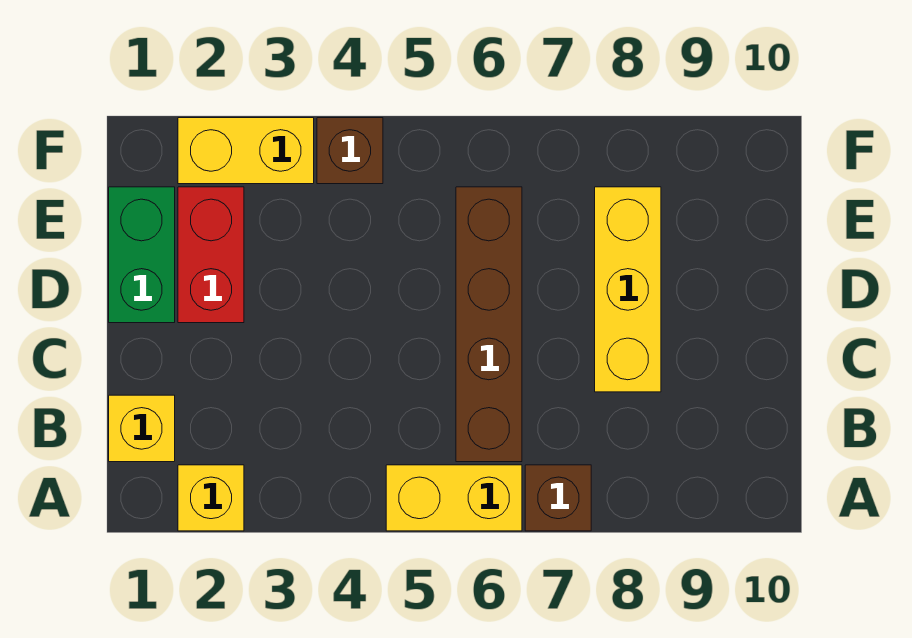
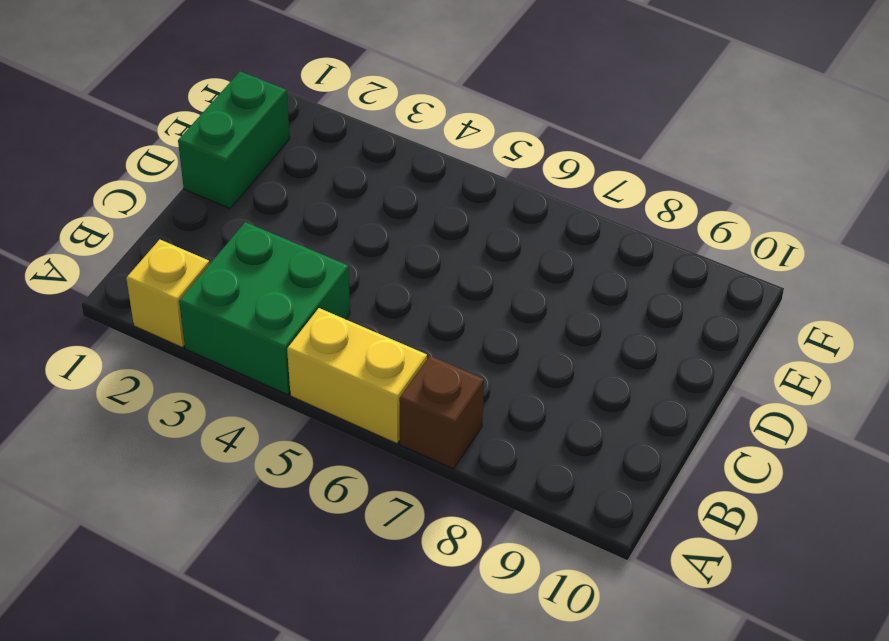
green brick A3:B4 level 1 -> none
none -> yellow brick B1 level 1
none -> brown brick B6:E6 level 1

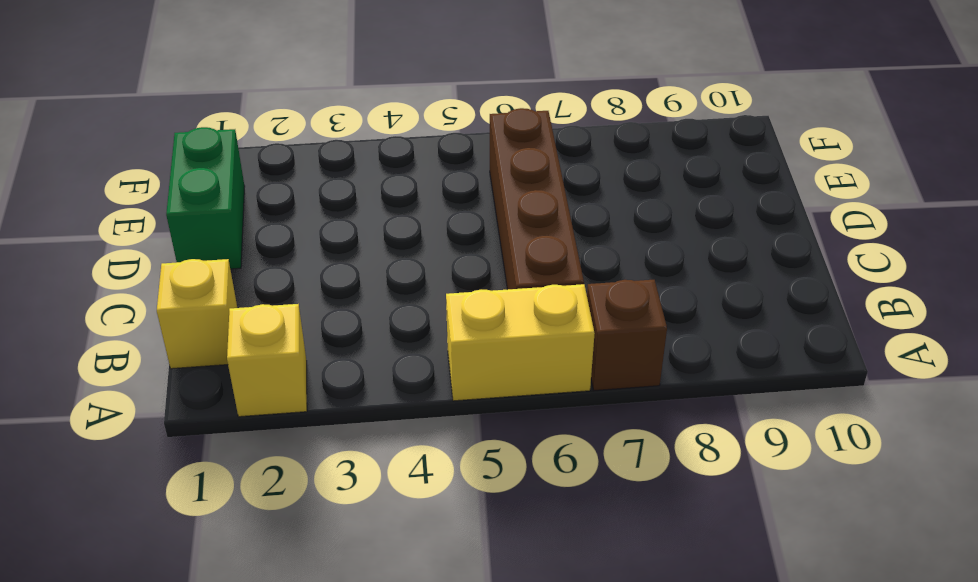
none -> yellow brick C8:E8 level 1
none -> red brick D2:E2 level 1

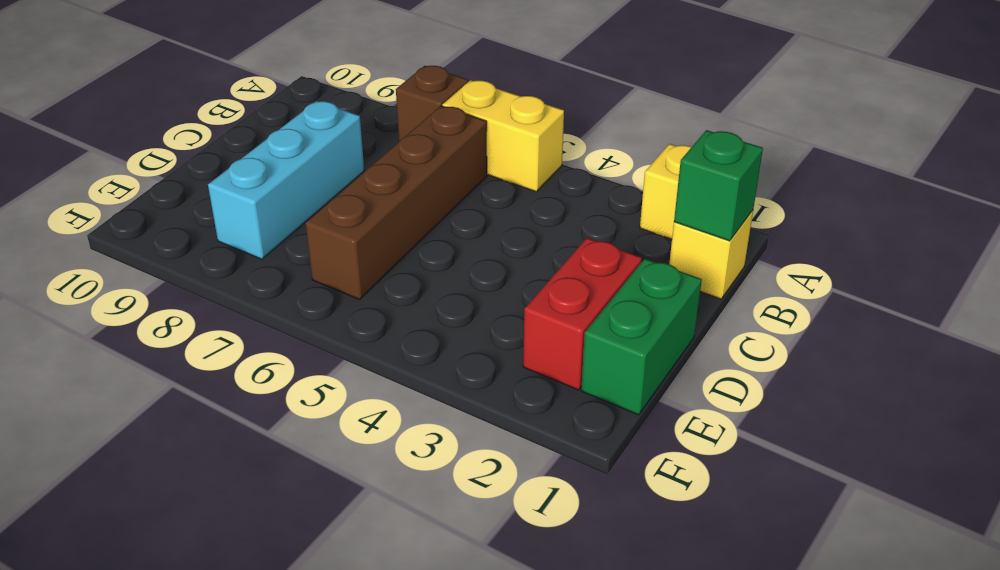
green brick B1 level 2 -> none
cyan brick C8:E8 level 1 -> yellow brick C8:E8 level 1
none -> yellow brick F2:F3 level 1
none -> brown brick F4 level 1

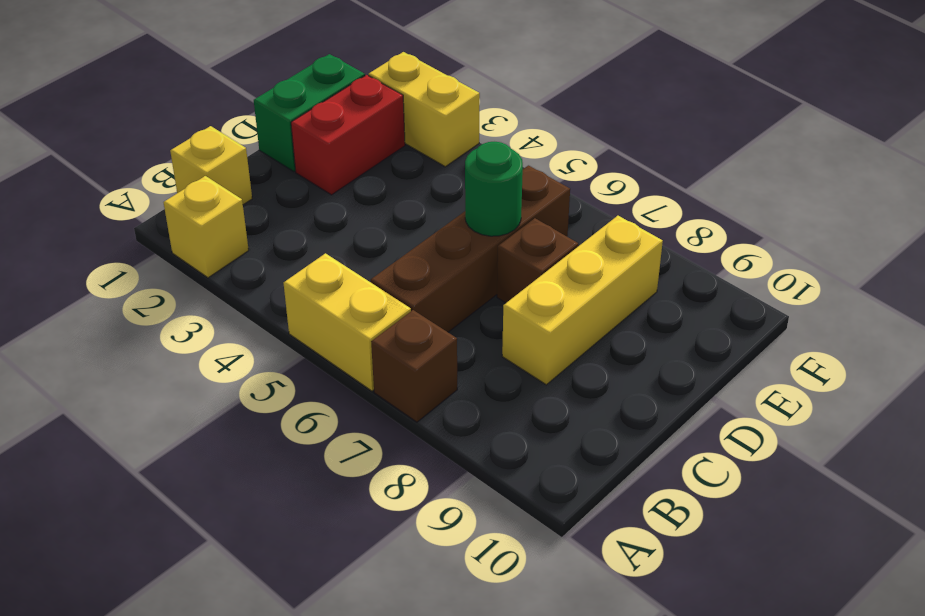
green round brick D6 level 2 -> none
brown brick D7 level 1 -> brown brick F4 level 1

